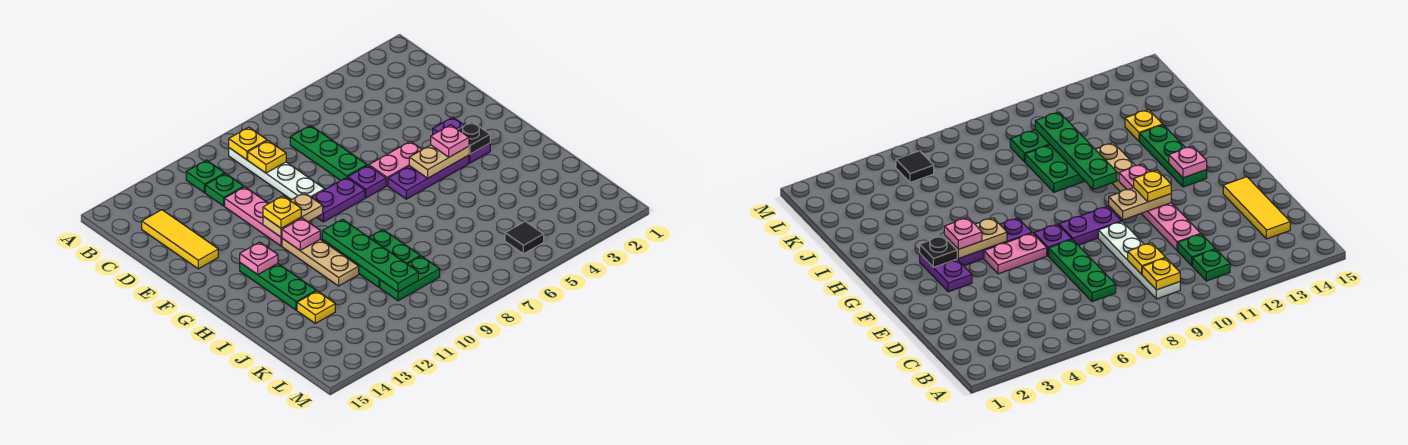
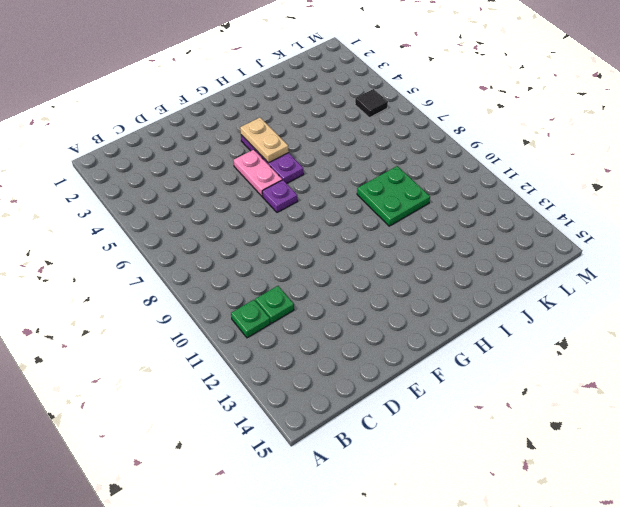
none -> white plate B9:E9 level 1
none -> green plate C7:E7 level 1
none -> yellow tile C14:E14 level 1

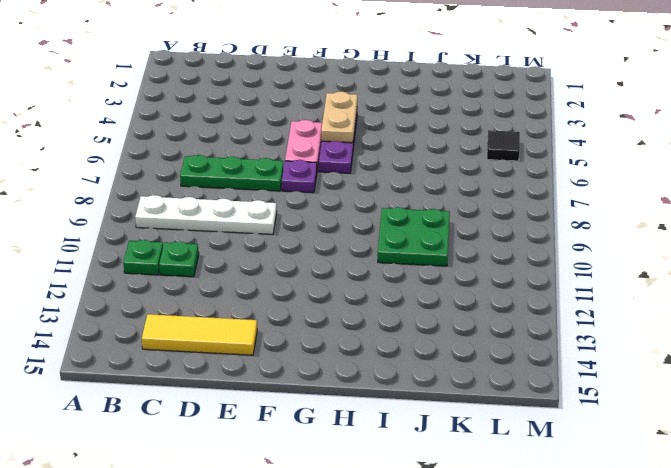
none -> pink plate D11:F11 level 1
none -> purple plate F3:G3 level 1
none -> purple plate F8:F9 level 1

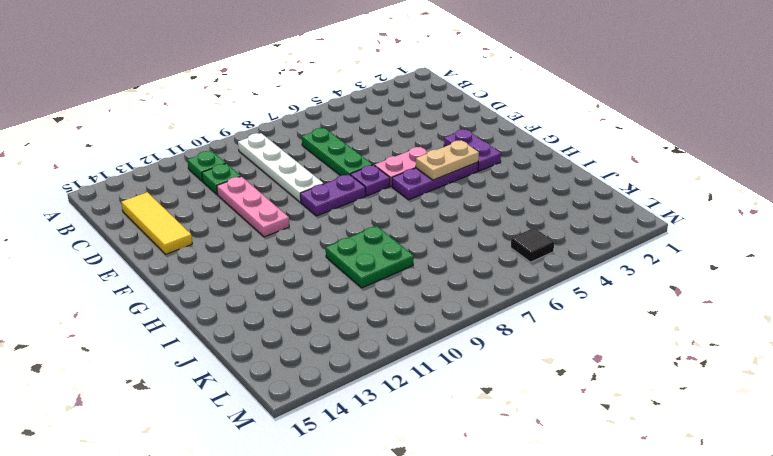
none -> tan plate G11:I11 level 1
none -> green plate G13:I13 level 1
none -> yellow plate J13 level 1

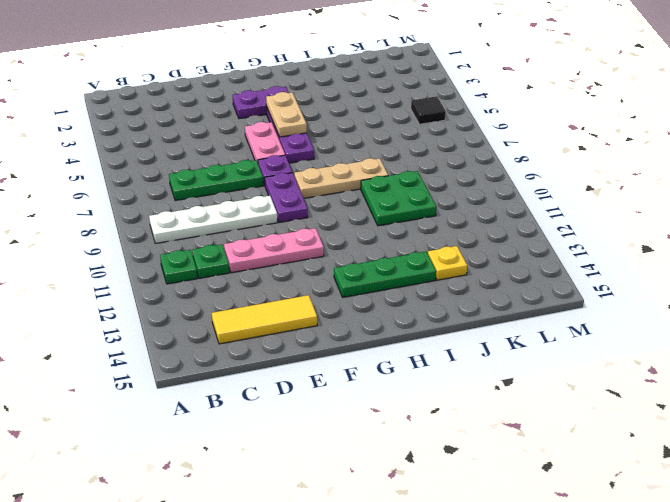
tan plate G8:I8 level 1 -> tan plate G11:I11 level 1
none -> green plate K9:K10 level 1
none -> yellow plate B9 level 2
none -> yellow plate C9 level 2

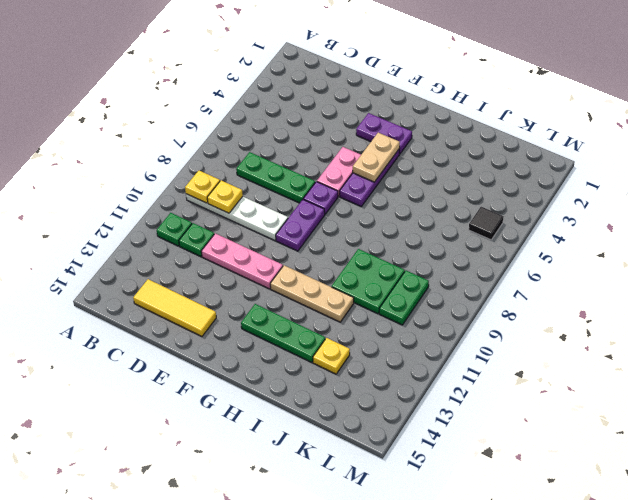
none -> tan plate F10:F11 level 2
none -> black plate G3 level 2
none -> pink plate G11 level 2

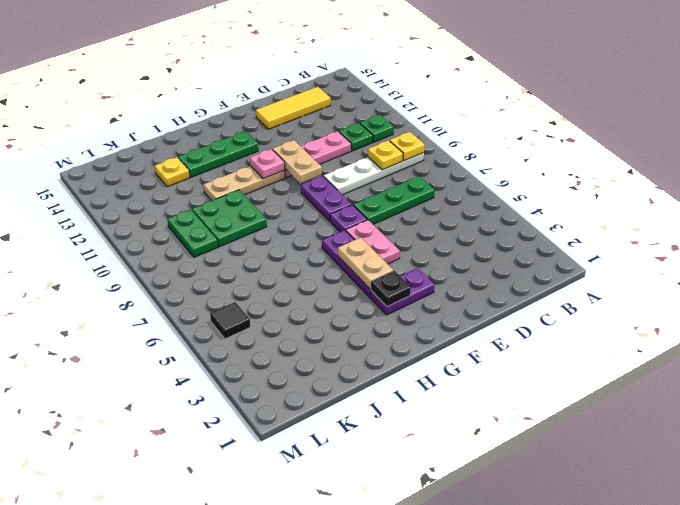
none -> pink plate G13 level 2
none -> green plate H10:K10 level 2
none -> yellow plate F11 level 3

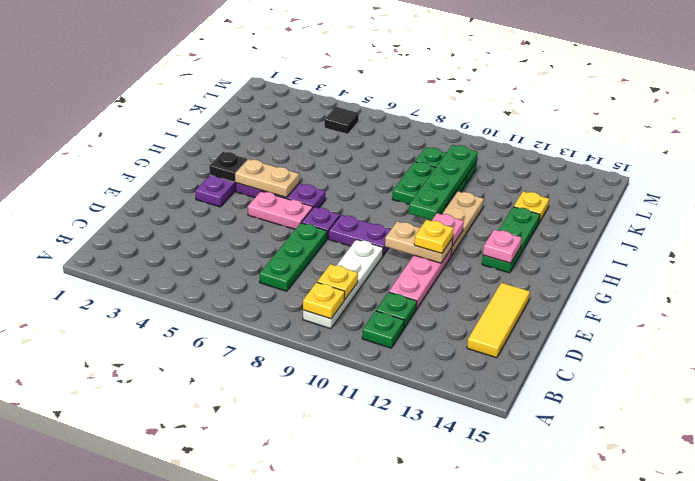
none -> pink plate G4 level 3

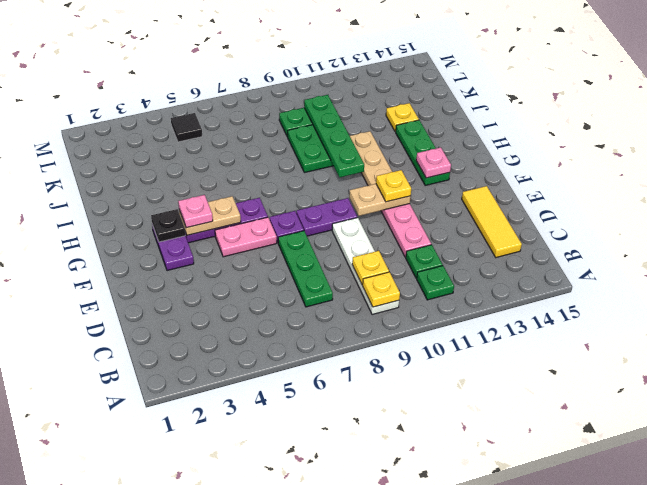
none -> pink plate G11 level 2

